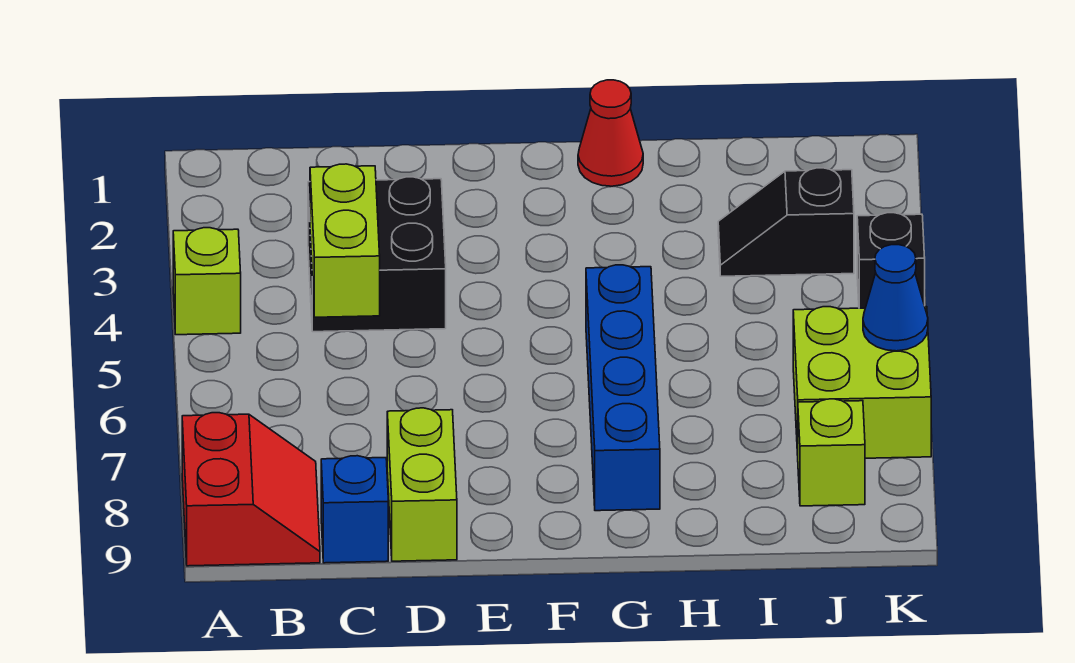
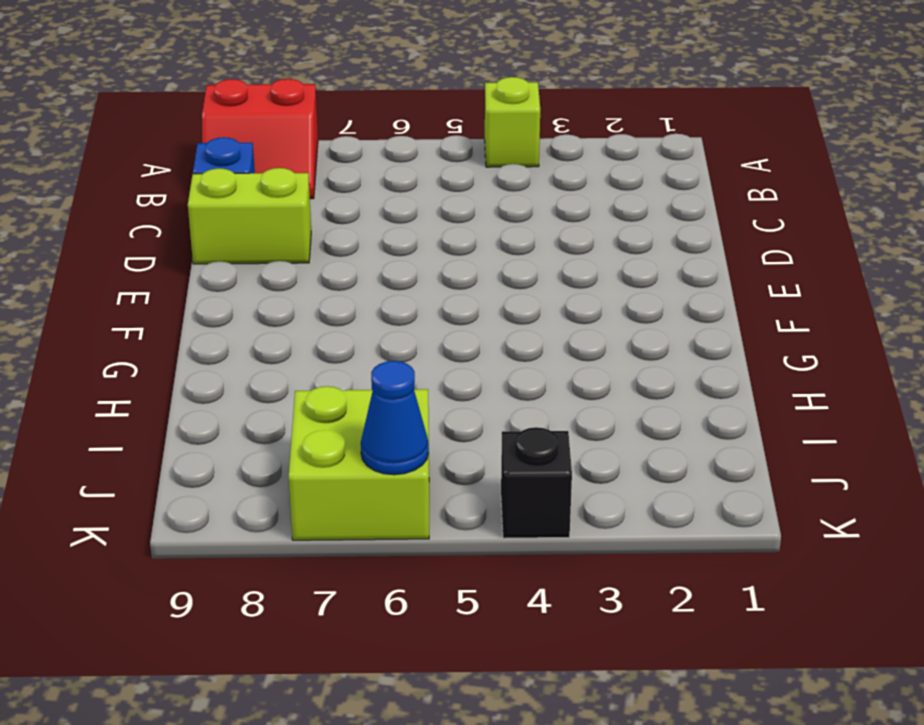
none -> black brick C3:D4 level 1
none -> red cone G1 level 1
none -> blue brick G5:G8 level 1

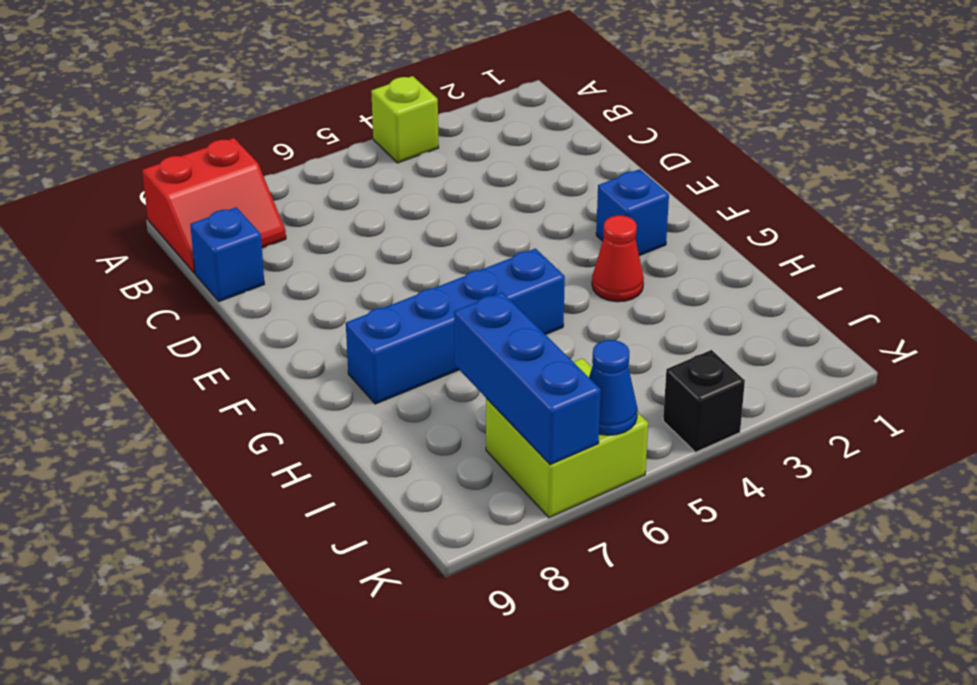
blue brick F2 level 1 -> none
red cone G3 level 1 -> red cone G1 level 1
blue brick I7:K7 level 2 -> none
none -> black brick C3:D4 level 1
none -> lime brick D8:D9 level 1
none -> black slope I3:J3 level 1 top J

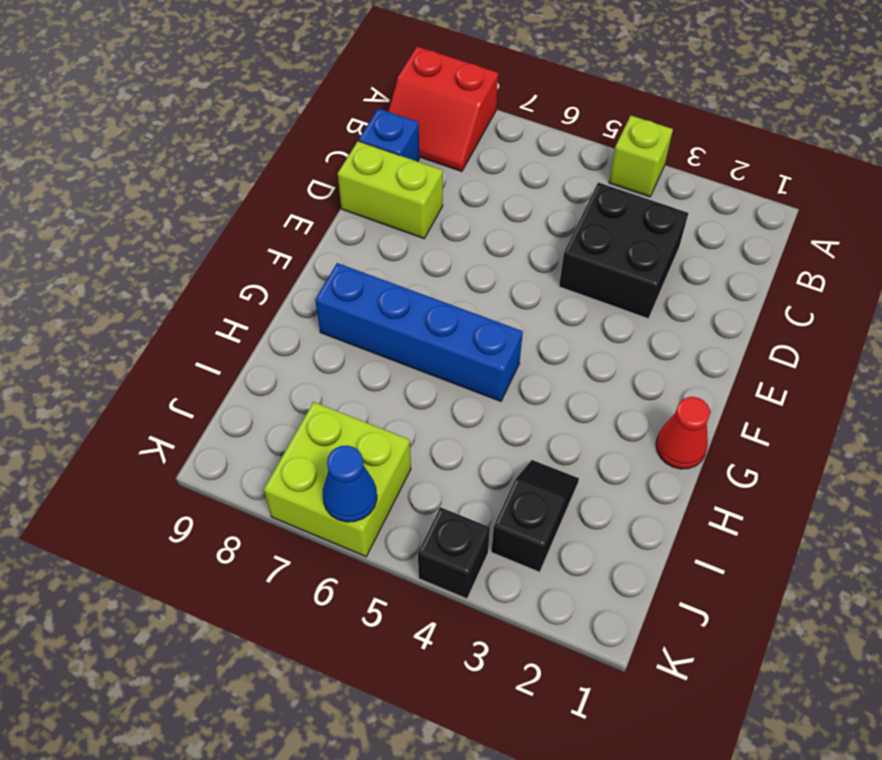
none -> lime brick J8 level 1
none -> lime brick C4:C5 level 2

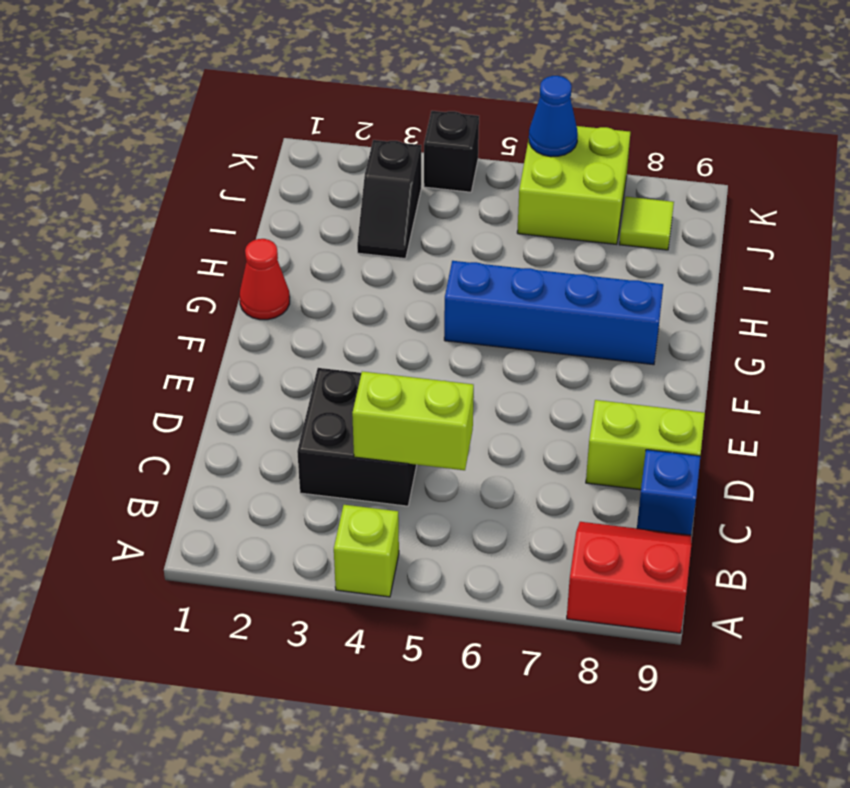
lime tile J8 level 1 -> lime brick J8 level 1

